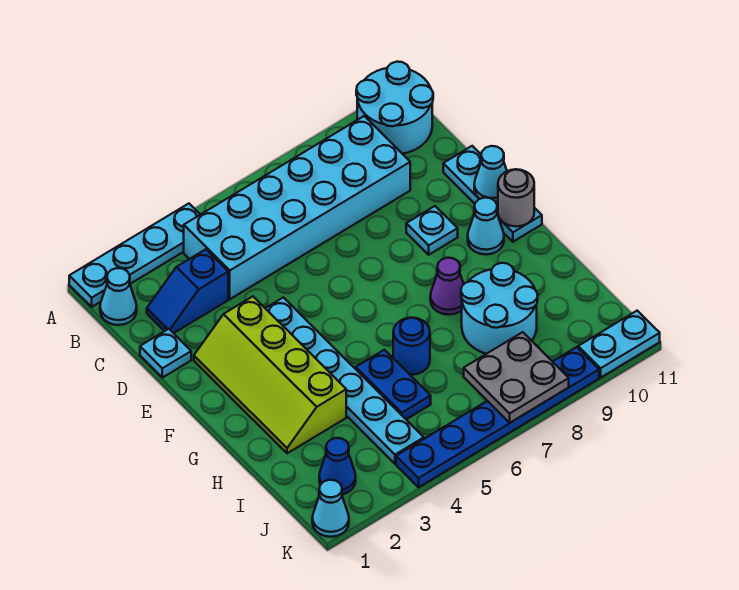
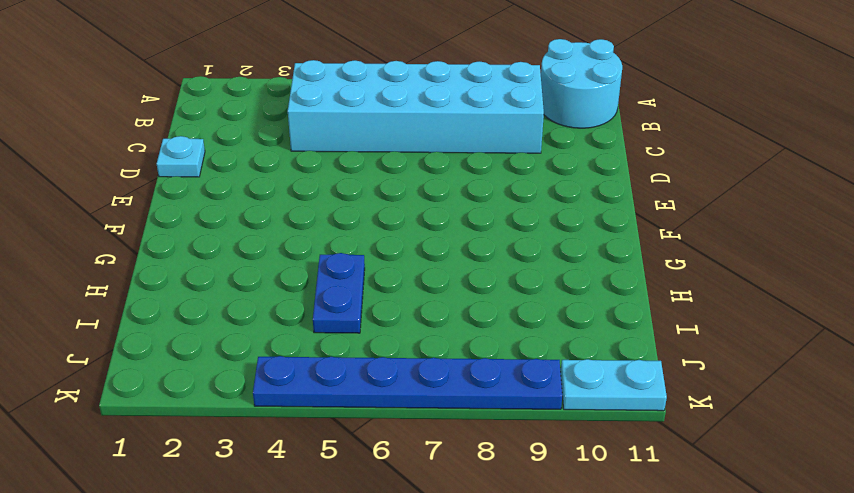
none -> cyan plate A1:A4 level 1
none -> cyan cone B1 level 1
none -> blue slope C2:C3 level 1 top 3

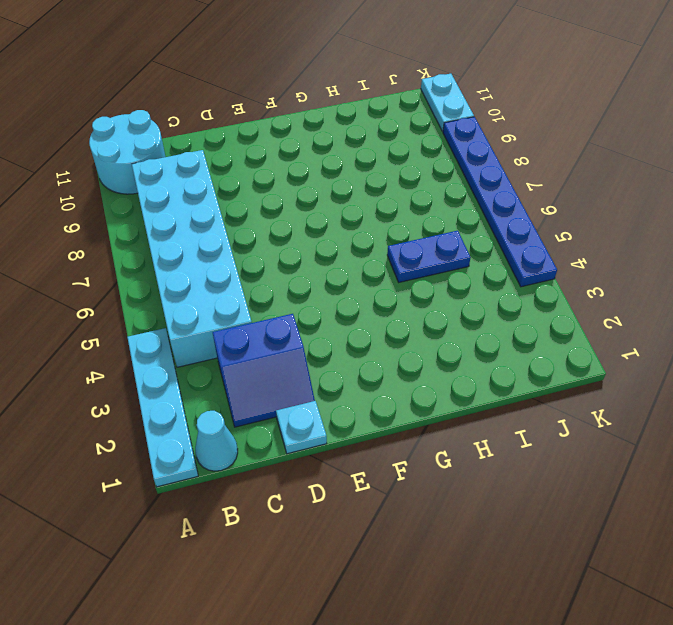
blue slope C2:D3 level 1 top 3 -> blue slope C2:C3 level 1 top 3
none -> cyan plate D11:F11 level 1
none -> lime slope E2:H3 level 1 top 3
none -> cyan plate E4:J4 level 1

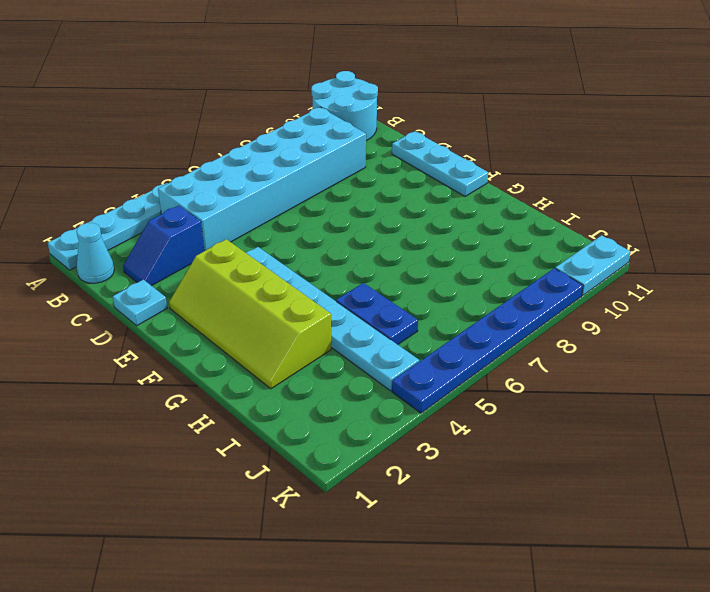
none -> cyan plate E9 level 1
none -> cyan cone F10 level 1
none -> purple cone G8 level 1

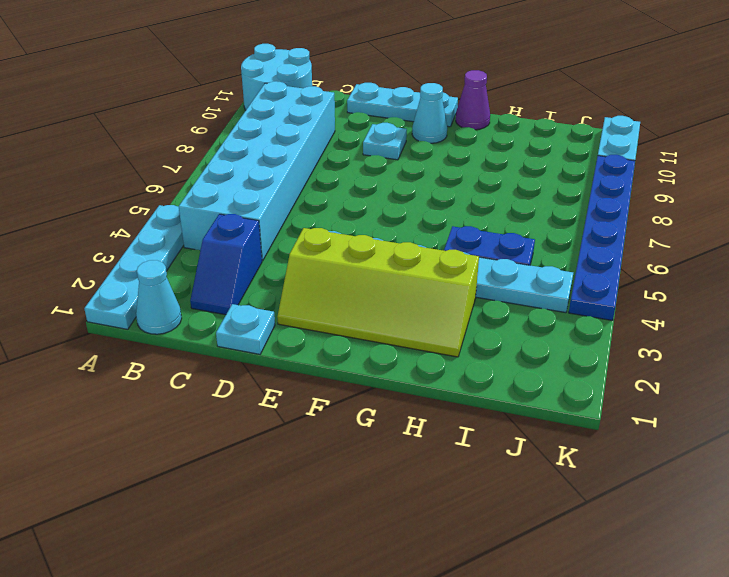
purple cone G11 level 1 -> purple cone G8 level 1
none -> blue round brick H6 level 1
none -> cyan round brick H8:I9 level 1
none -> blue cone J2 level 1

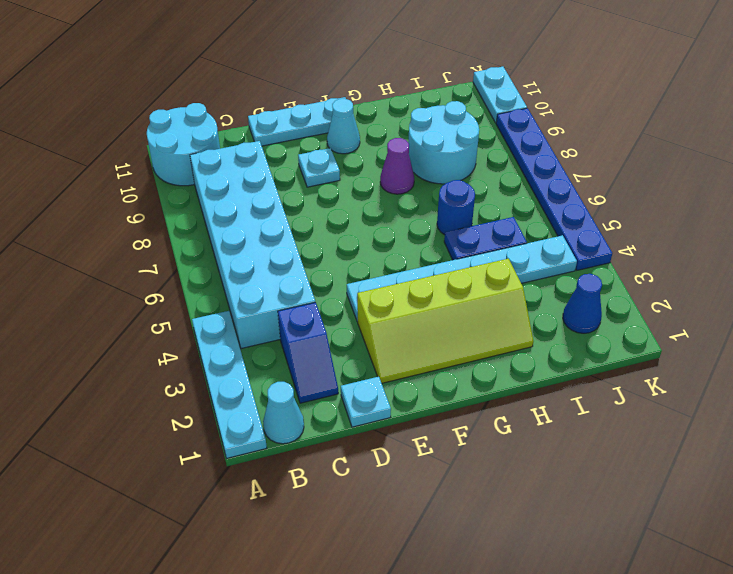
none -> cyan cone K1 level 1
none -> cyan cone E11 level 2
none -> grey round brick F11 level 2

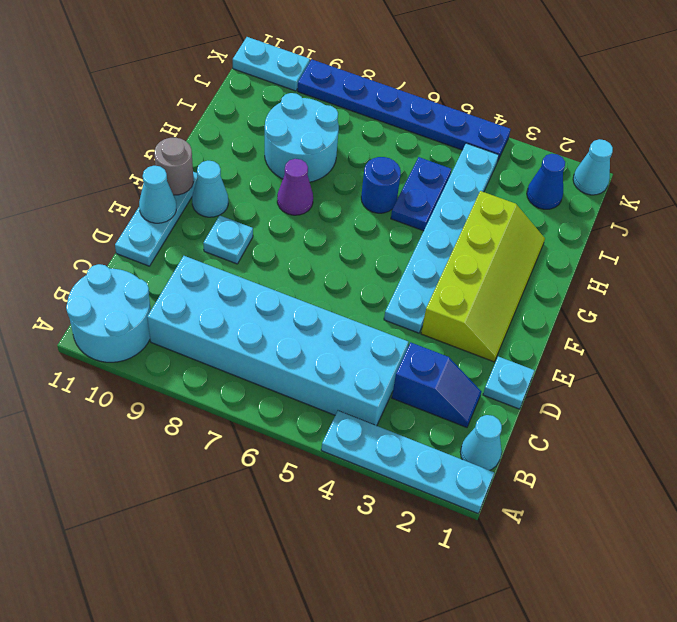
none -> grey plate J7:K8 level 2

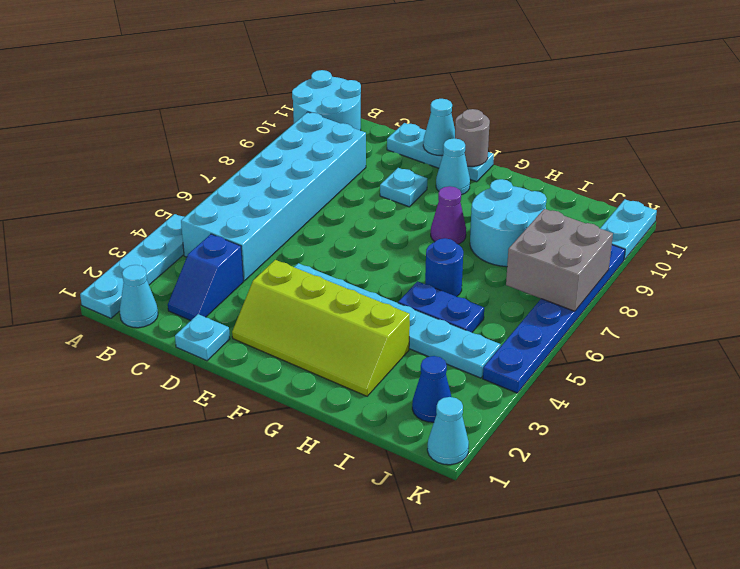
grey brick J7:K8 level 2 -> grey plate J7:K8 level 2

